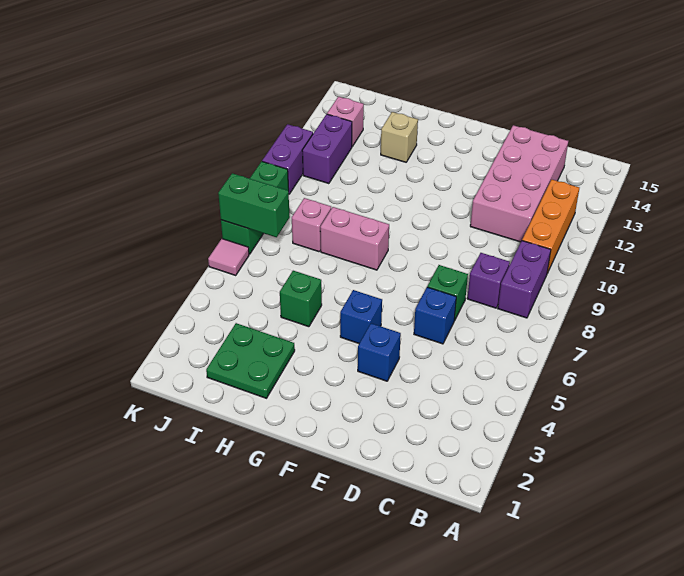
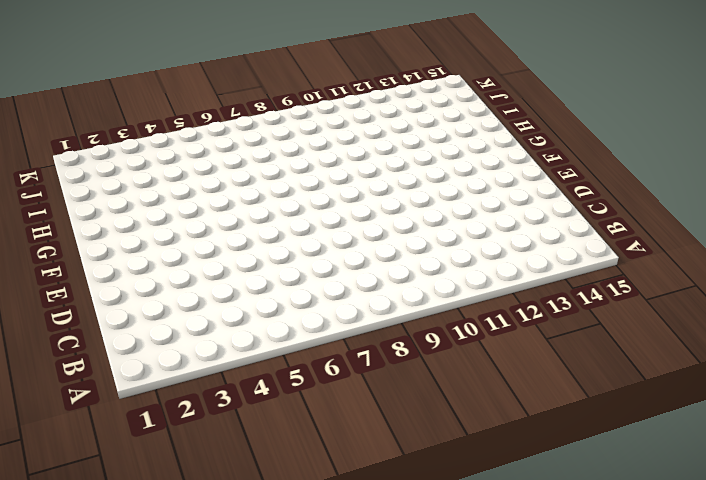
none -> purple brick B8:B9 level 1
none -> orange brick B10:B12 level 1
none -> purple brick C8 level 1

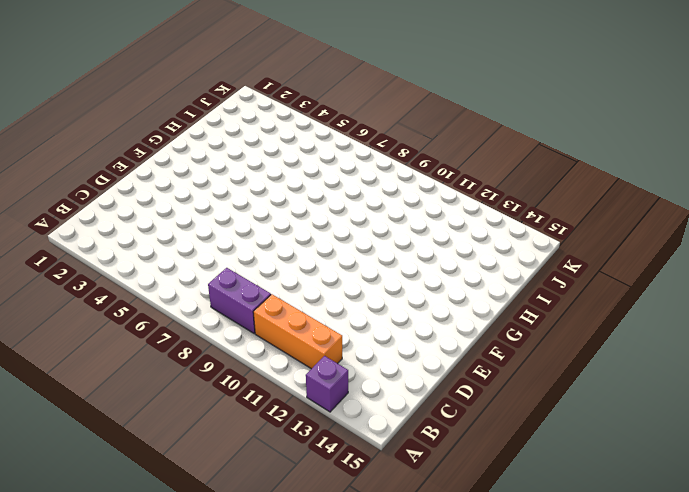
purple brick A13 level 1 -> purple brick C8 level 1
none -> pink brick C11:D14 level 1
none -> blue brick D6 level 1
none -> green brick D7 level 1

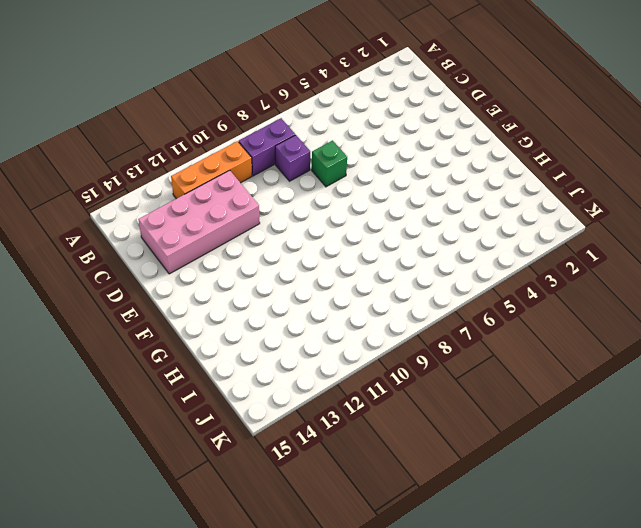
none -> blue brick D6 level 1
none -> blue brick E4 level 1
none -> blue brick F5 level 1

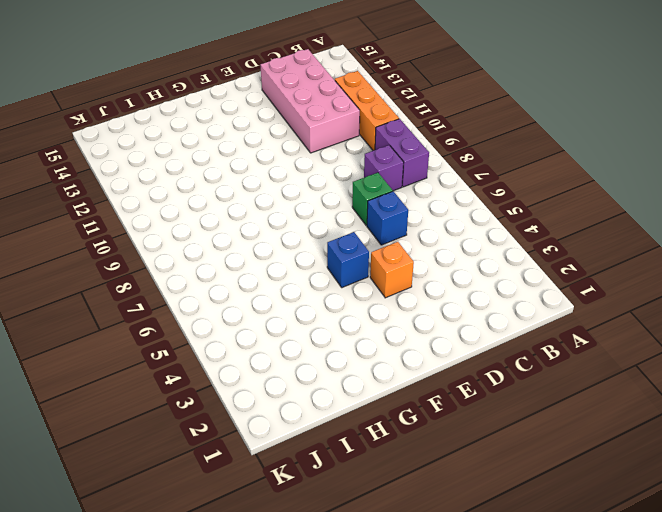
orange brick E4 level 1 -> blue brick E4 level 1
none -> pink brick G8:H8 level 1
none -> green plate H2:I3 level 1
none -> green brick H5 level 1

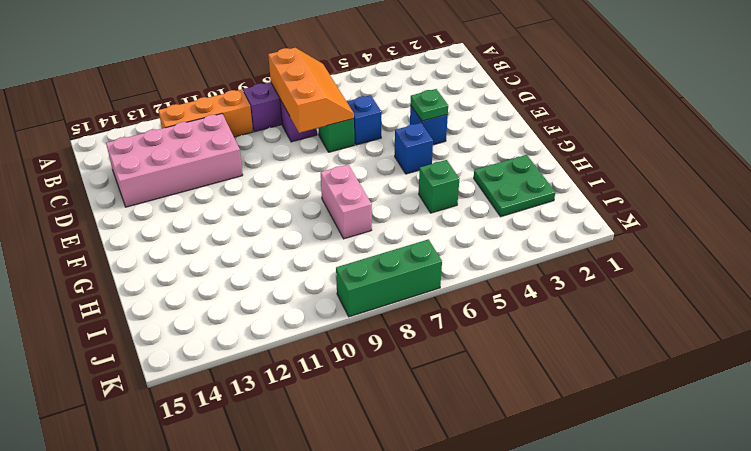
orange slope B7:D8 level 2 top 8 -> none
green plate E4 level 2 -> none
none -> tan brick H13 level 1
none -> pink brick I8 level 1
none -> purple brick J11:J12 level 1

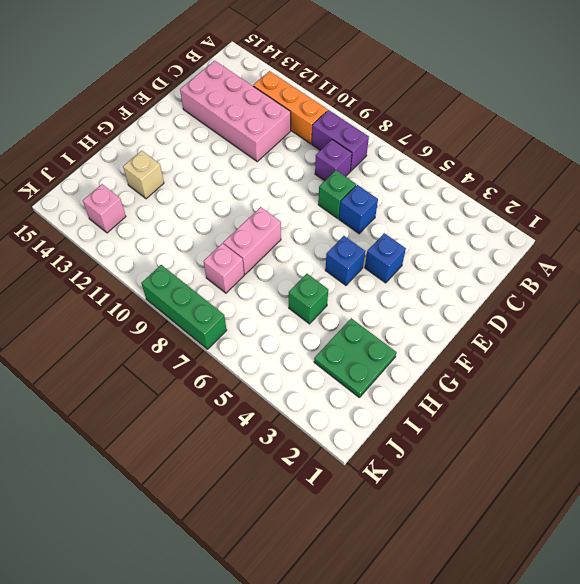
none -> purple brick J11:J12 level 1
none -> pink tile K6 level 1
none -> purple brick K10:K11 level 1

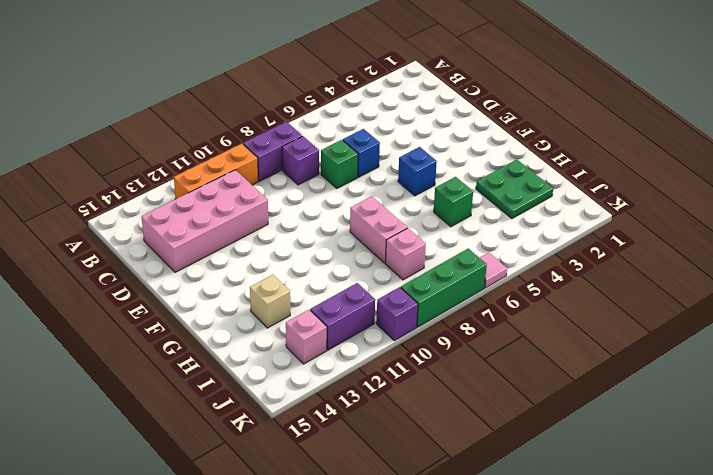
purple brick K10 level 1 -> purple brick K10:K11 level 1
none -> blue brick E4 level 1
none -> green brick J7:K7 level 2

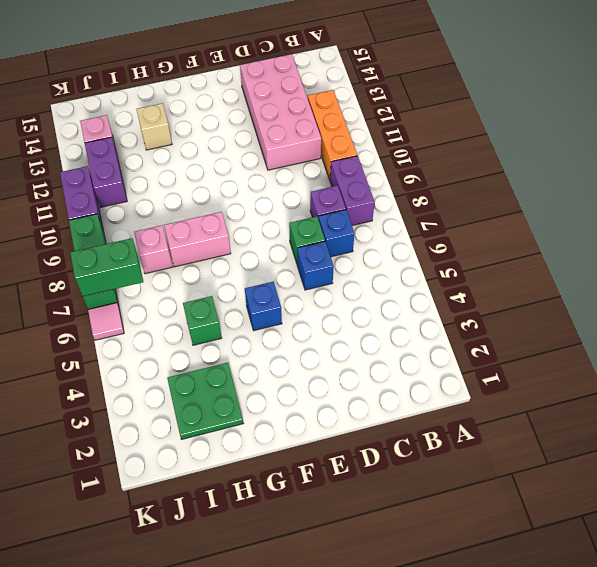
blue brick C7 level 1 -> blue brick E4 level 1

